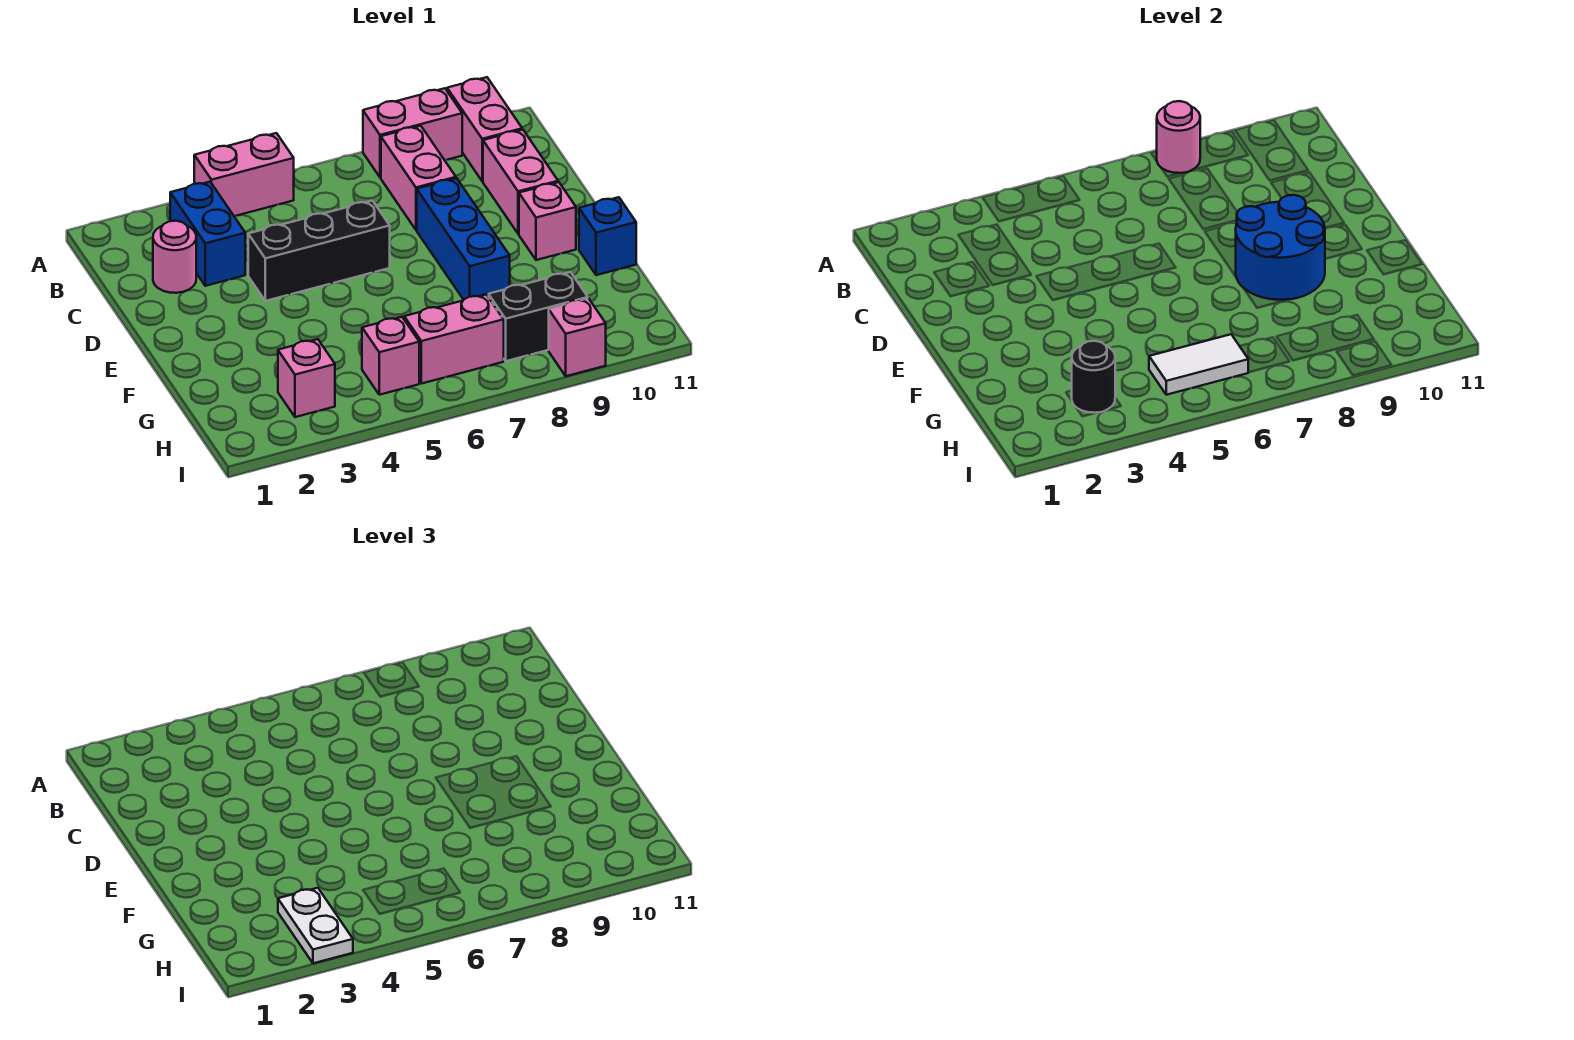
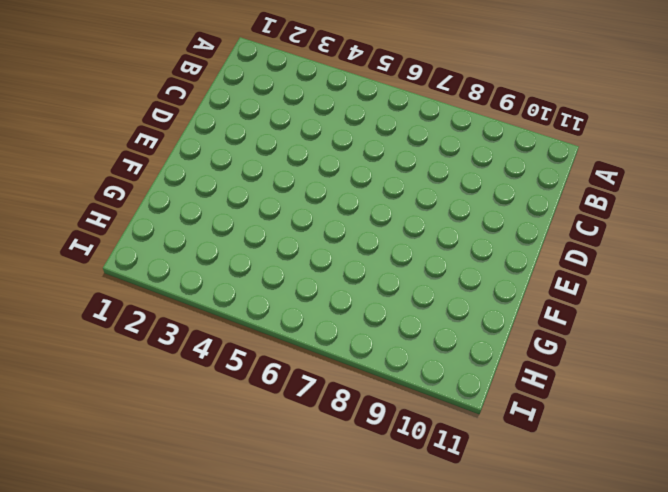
none -> pink brick A4:A5 level 1
none -> pink brick A8:A9 level 1
none -> pink brick A10:B10 level 1

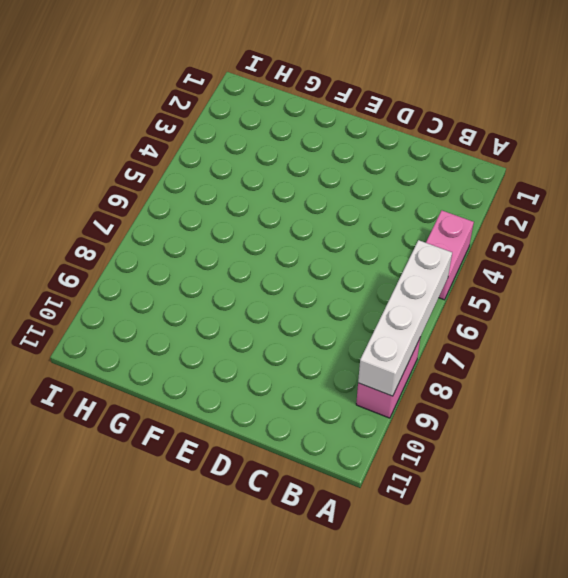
white brick A6:A9 level 2 -> pink round brick A8 level 2
none -> pink brick A10:B10 level 1
none -> blue brick B3:C3 level 1
none -> pink brick B8:C8 level 1

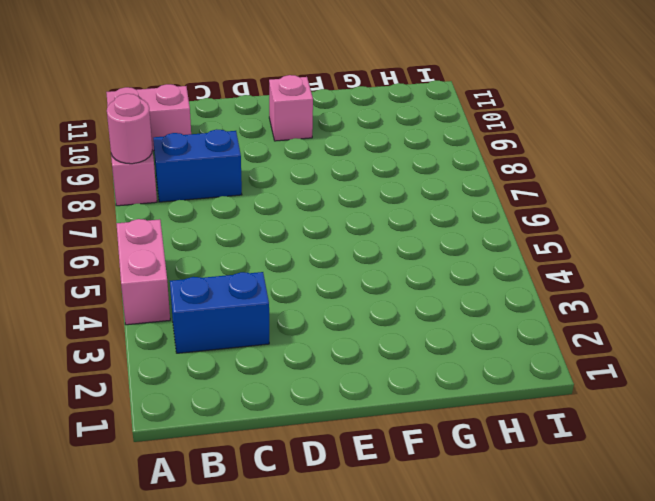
blue brick B8:C8 level 1 -> pink brick B8:C8 level 1
none -> pink round brick C2 level 1
none -> pink brick C10:D10 level 1
none -> black brick D4:D6 level 1

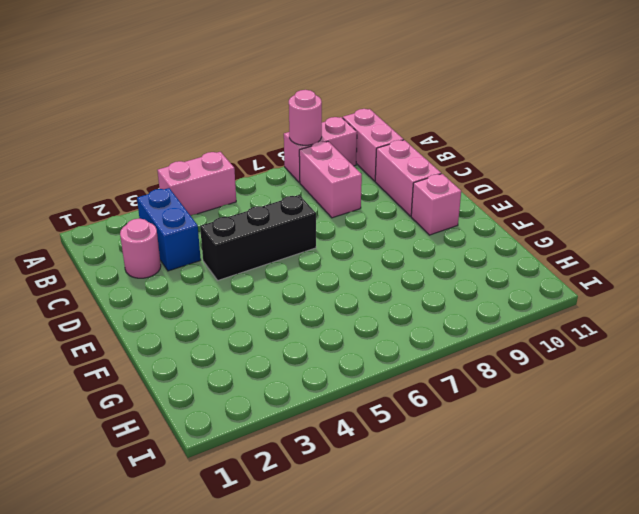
none -> blue brick D8:F8 level 1
none -> blue brick F11 level 1
none -> pink brick H3 level 1

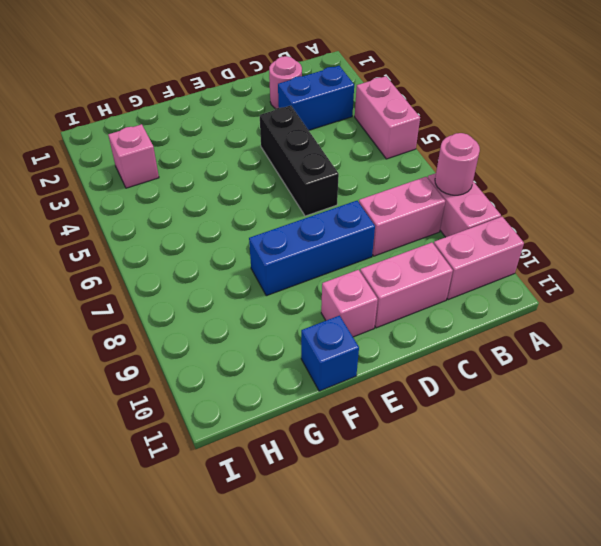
none -> pink brick H5 level 1
none -> pink brick H6:H7 level 1
none -> black brick H8:H9 level 1

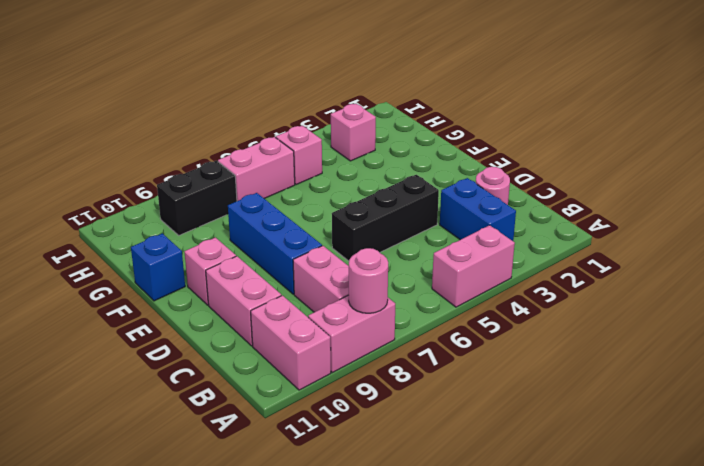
none -> pink brick I9 level 1
none -> blue round brick E8:F9 level 2
none -> black round brick H3 level 2

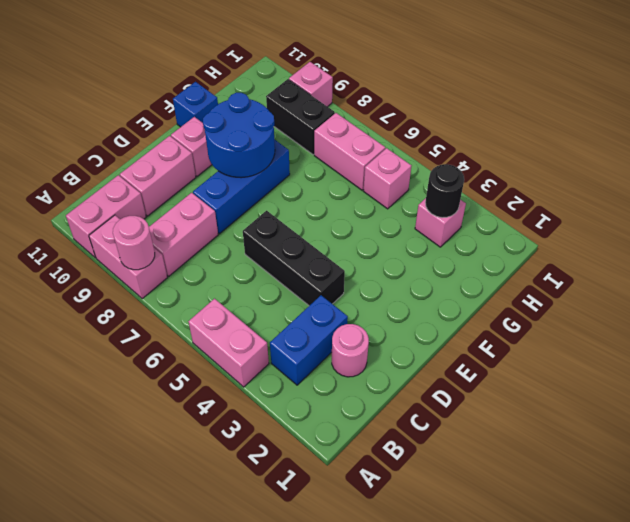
none -> white tile H5:H6 level 2
none -> white plate H3:I3 level 3

